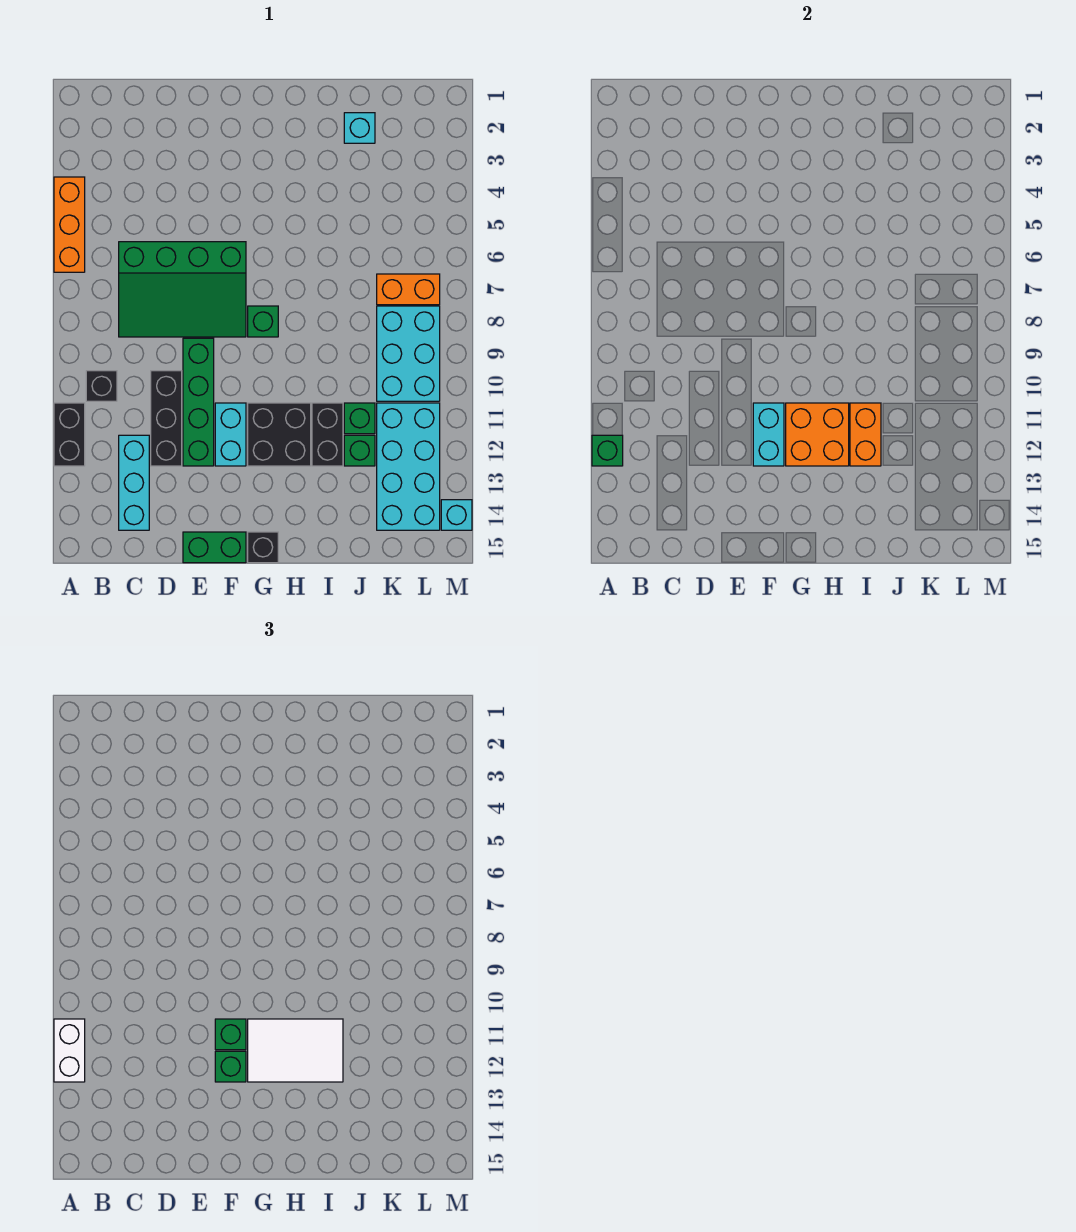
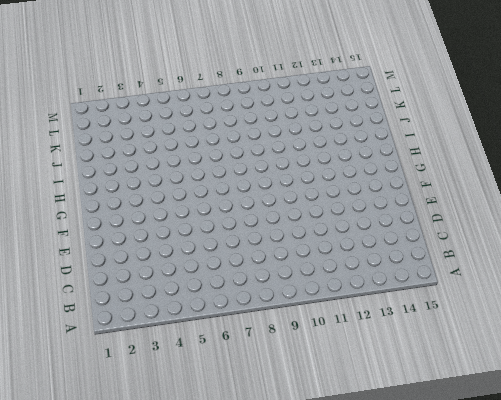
none -> orange brick A4:A6 level 1
none -> black brick A11:A12 level 1
none -> black brick B10 level 1

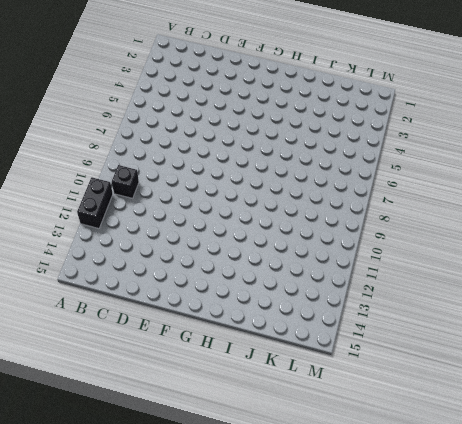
none -> orange brick A4:A6 level 1
none -> green slope C6:F8 level 1 top 6
none -> cyan brick C12:C14 level 1

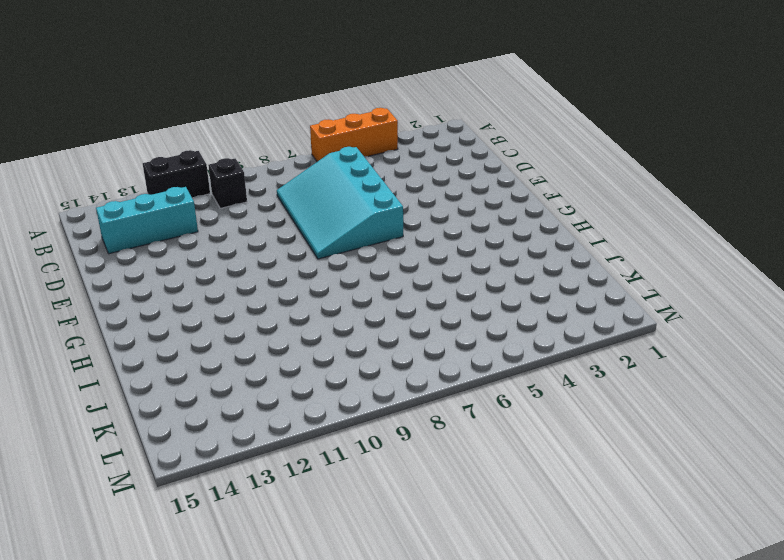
cyan slope C6:F8 level 1 top 6 -> green slope C6:F8 level 1 top 6
none -> black brick D10:D12 level 1
none -> green brick E9:E12 level 1
none -> green brick E15:F15 level 1

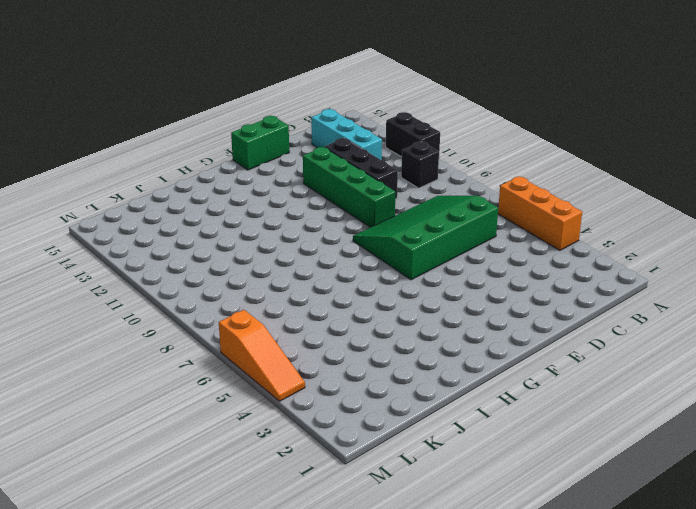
orange slope M4:M6 level 1 top 6 -> none
none -> cyan brick F11:F12 level 1
none -> green brick G8 level 1
none -> black brick G11:H12 level 1

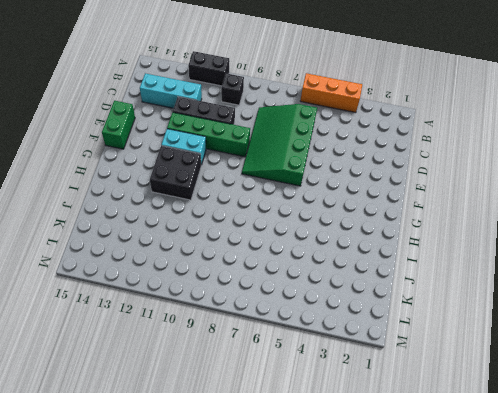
none -> green brick G8 level 1
none -> black brick G15 level 1
none -> black brick I11:I12 level 1

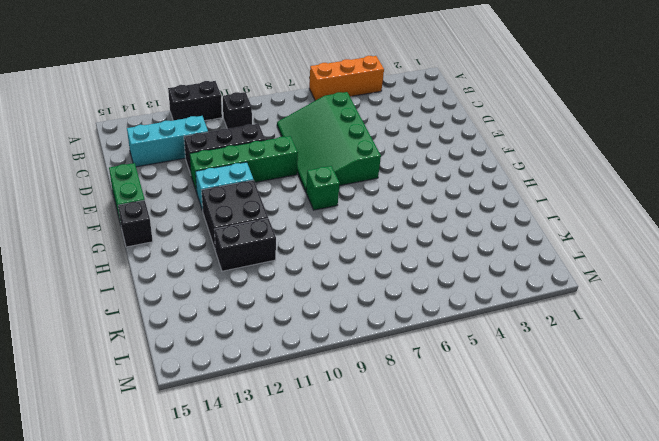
none -> cyan brick J2 level 1
none -> green brick J11 level 1
none -> green brick J12 level 1

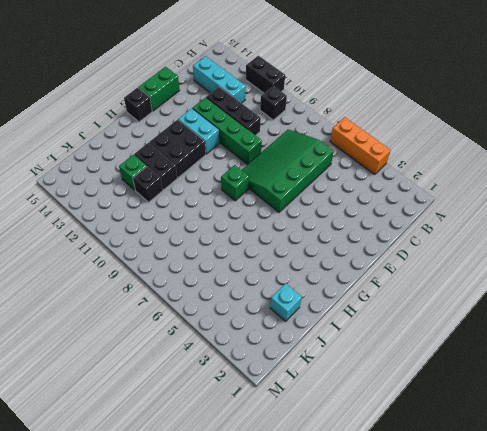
black brick J11 level 1 -> green brick J11 level 1
none -> orange brick K7:L7 level 1
none -> cyan brick K8:L10 level 1
none -> cyan brick K11:L14 level 1

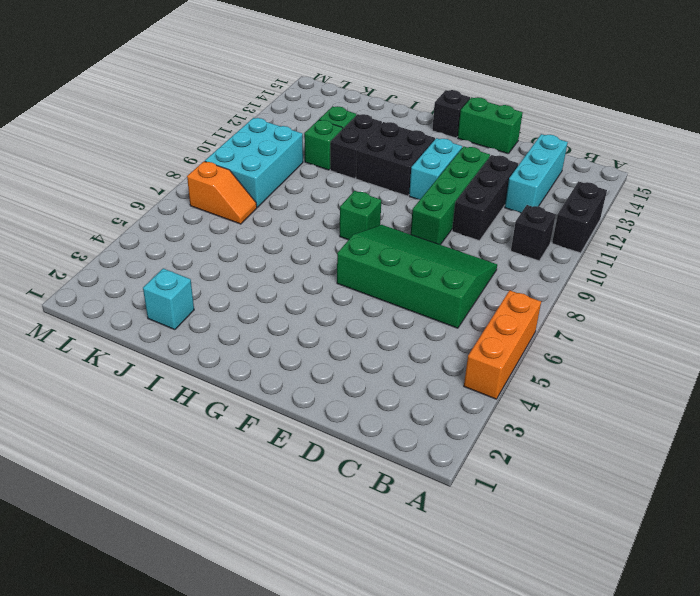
orange slope K7:L7 level 1 top L -> orange brick K7:L7 level 1
none -> cyan brick K11:L14 level 1
none -> cyan brick M14 level 1
none -> green brick A12 level 2

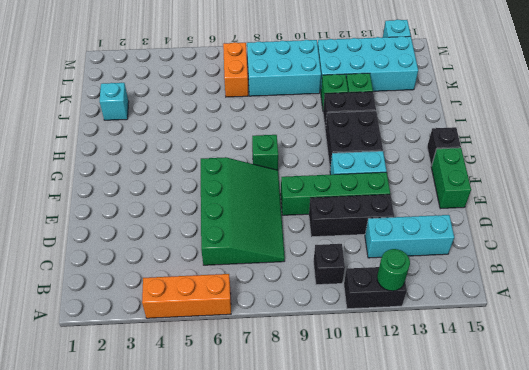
green round brick A12 level 2 -> green brick A12 level 2
none -> cyan brick F11:F12 level 2
none -> orange brick G11:H12 level 2
none -> orange brick I11:I12 level 2

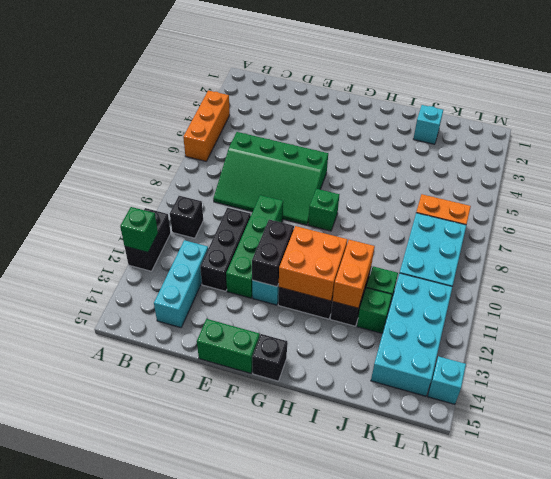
black brick F11:F12 level 2 -> cyan brick F11:F12 level 2
none -> white brick A11:A12 level 3
none -> green brick F11 level 3
none -> green brick F12 level 3

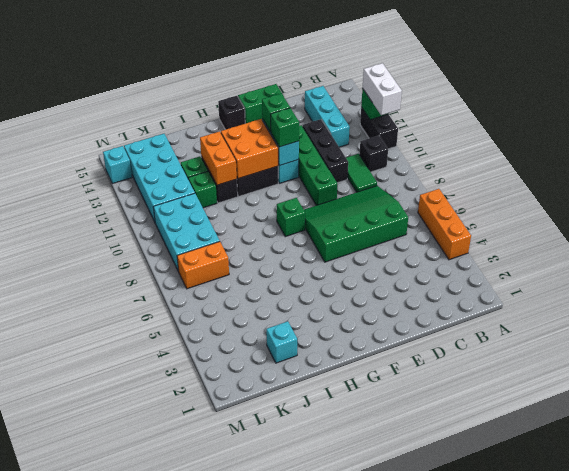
green tile C9:C10 level 1 -> none
none -> white tile G11:I12 level 3

